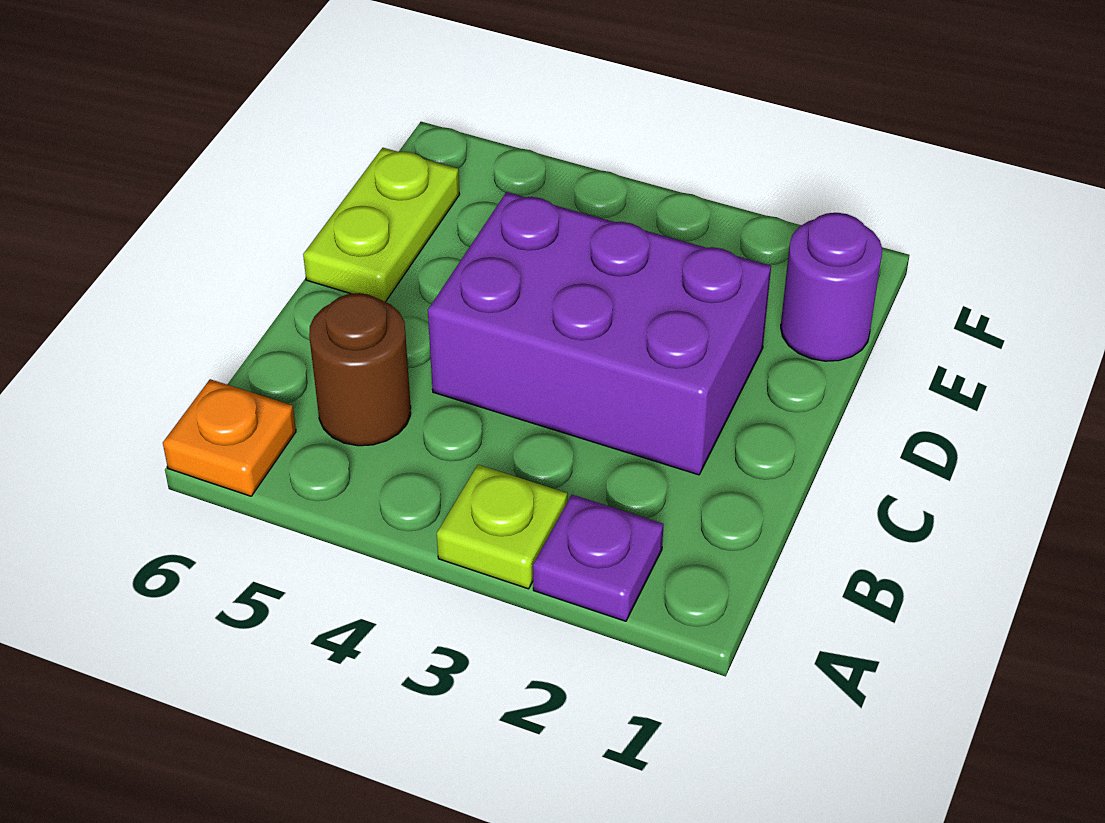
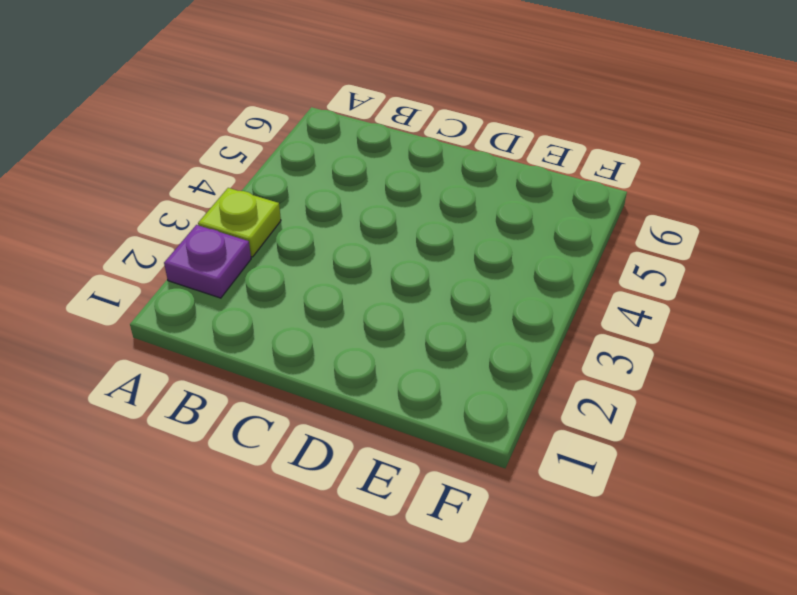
none -> orange plate A6 level 1
none -> brown round brick B5 level 1

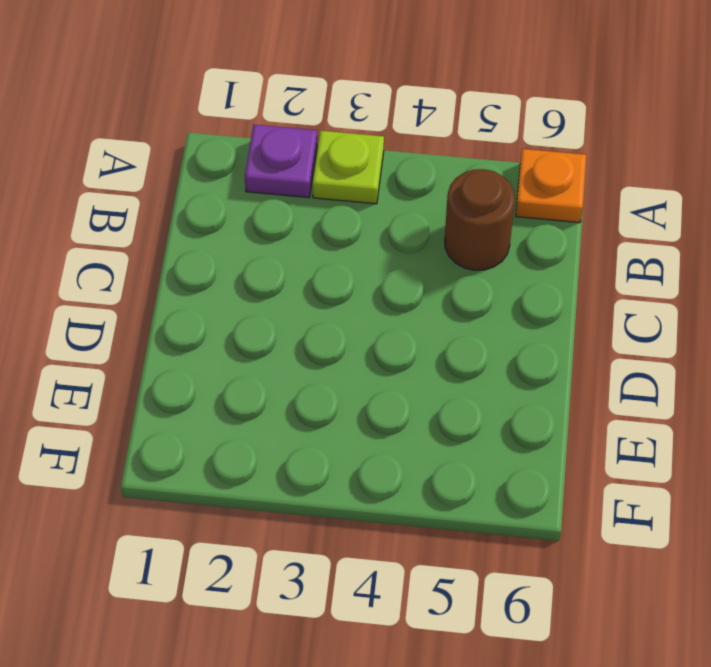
none -> purple brick C2:D4 level 1
none -> lime plate D6:E6 level 1

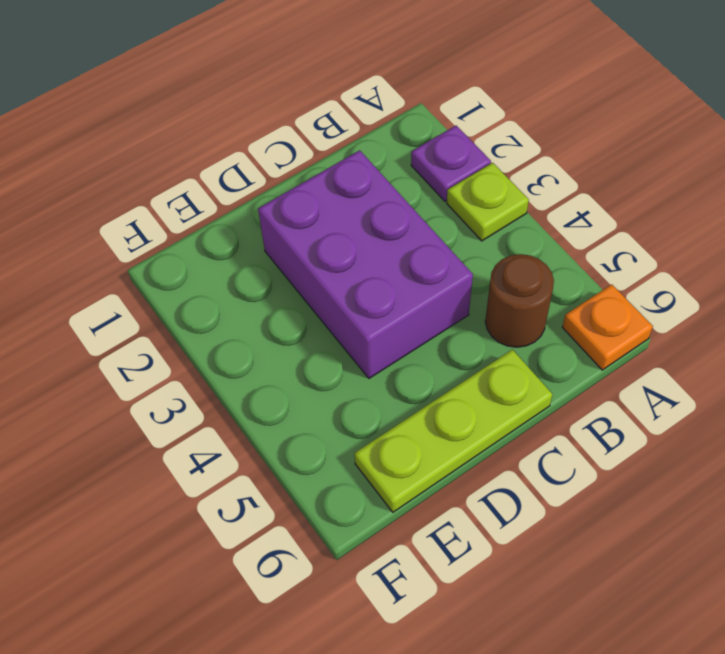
lime plate C6:E6 level 1 -> lime plate D6:E6 level 1
none -> purple round brick E1 level 1

